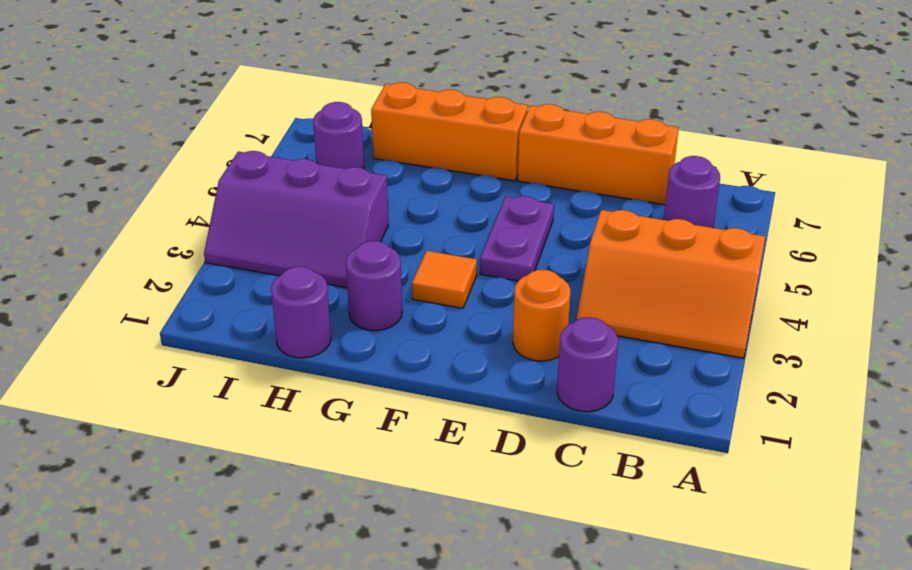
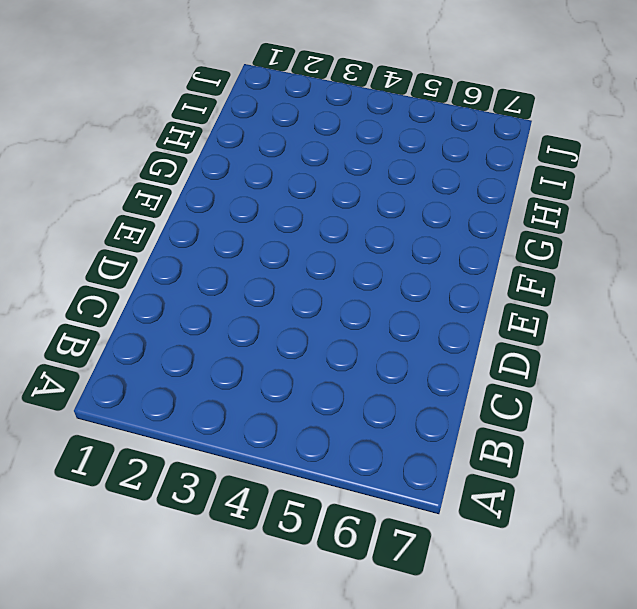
none -> orange slope A3:C4 level 1 top 4
none -> purple round brick B6 level 1
none -> purple round brick C1 level 1

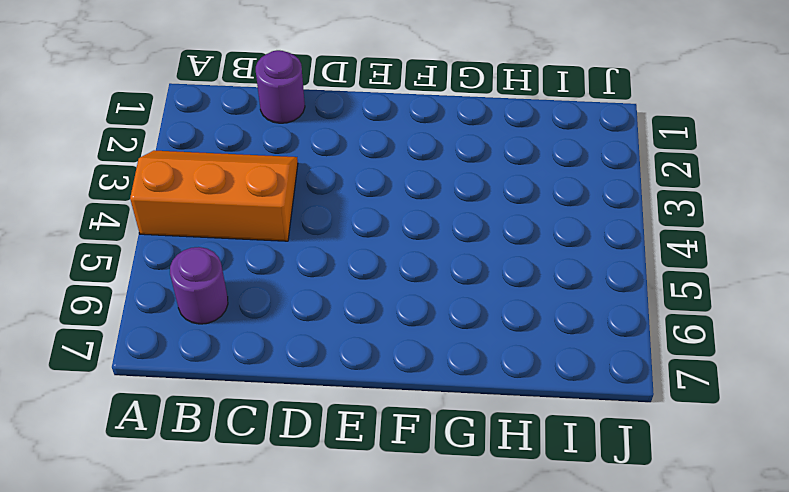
none -> orange brick C7:E7 level 1
none -> orange round brick D2 level 1
none -> purple plate E4:E5 level 1

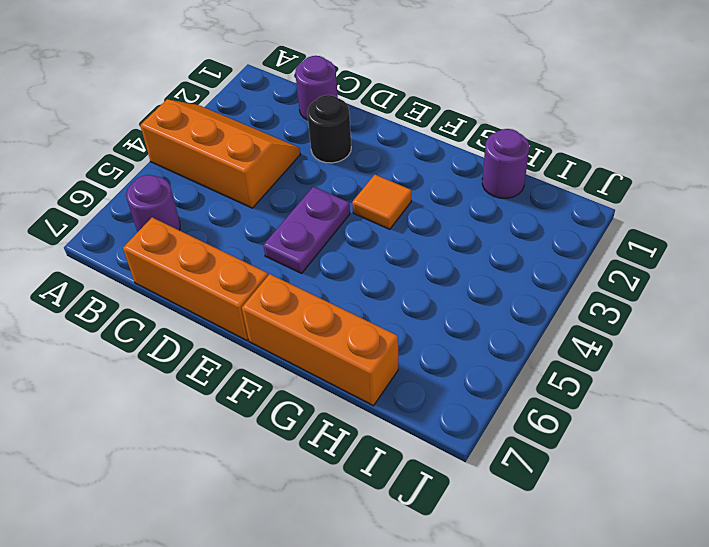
black round brick D2 level 1 -> orange round brick D2 level 1
none -> purple round brick G2 level 1
none -> purple slope H3:J4 level 1 top 4
none -> purple round brick I6 level 1

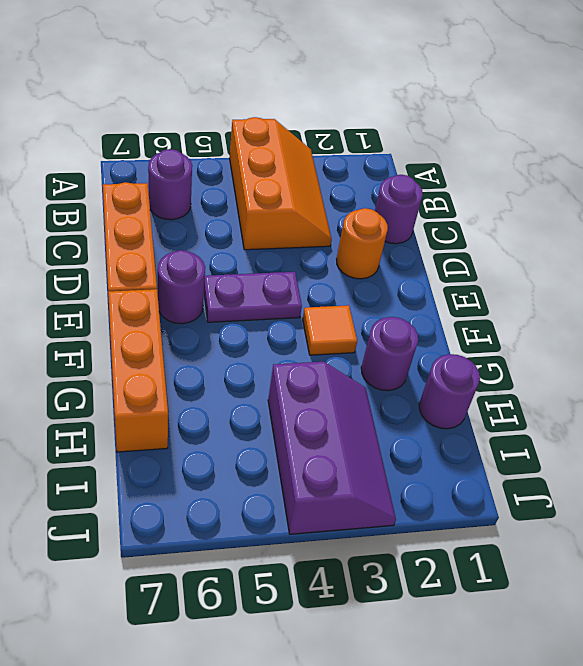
purple round brick E6 level 1 -> purple round brick I6 level 1

